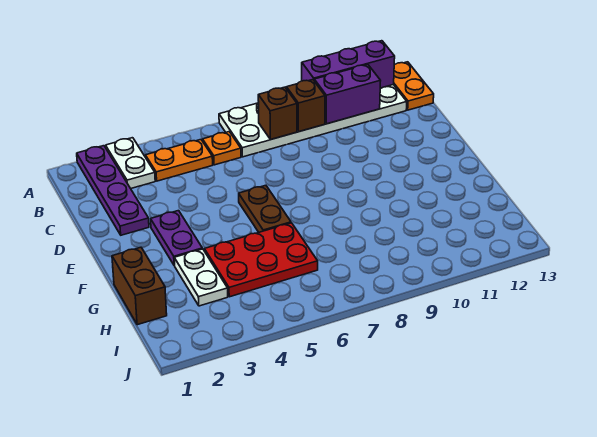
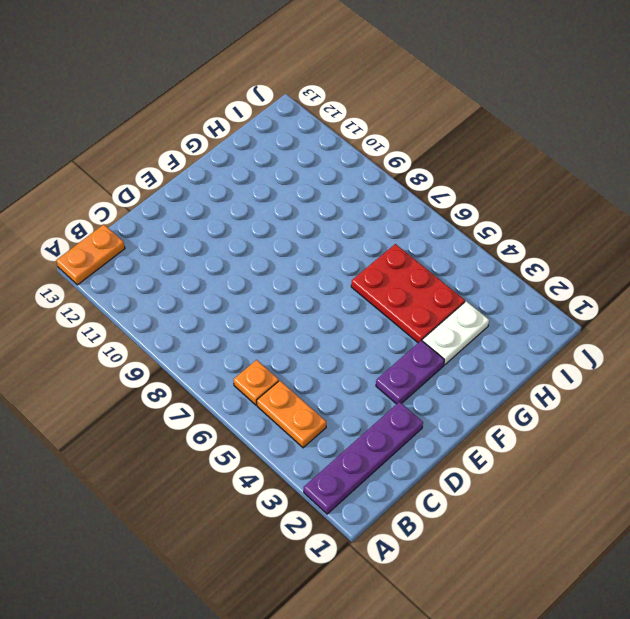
none -> white plate A3:B3 level 1
none -> white plate A7:B12 level 1
none -> brown plate E6:F6 level 1

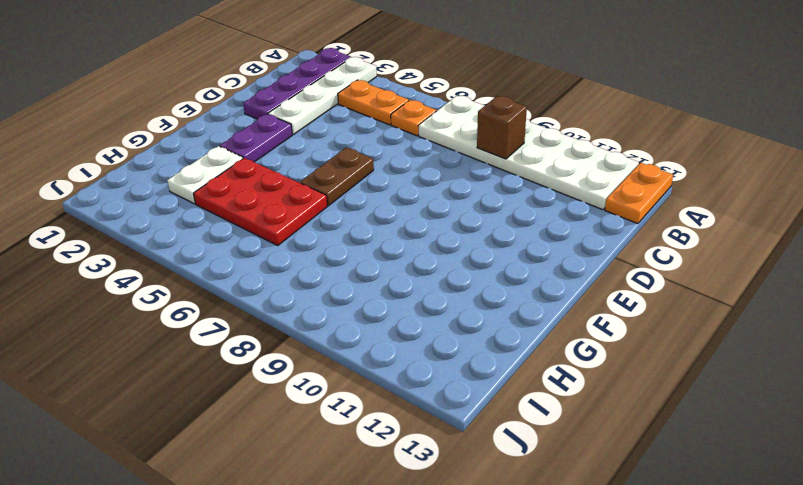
white plate A3:D3 level 1 -> white plate A3:B3 level 1
none -> brown brick G1:H1 level 1
none -> purple brick A10:A12 level 2
none -> brown brick B8 level 2

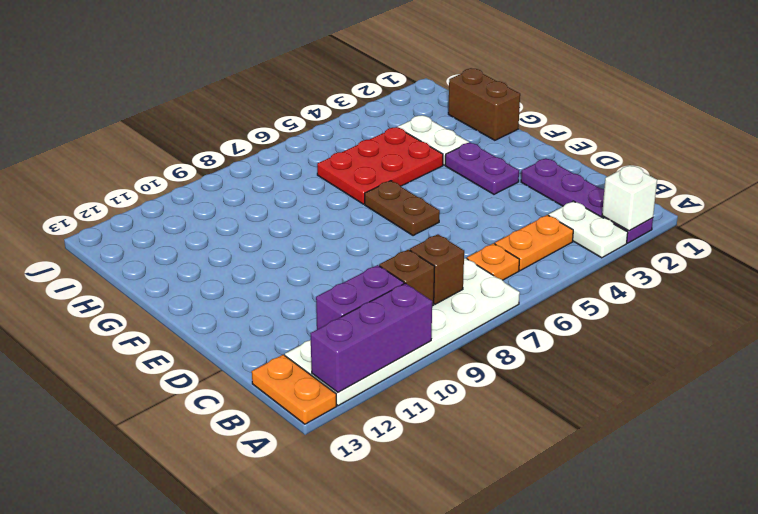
white brick A2 level 2 -> none

